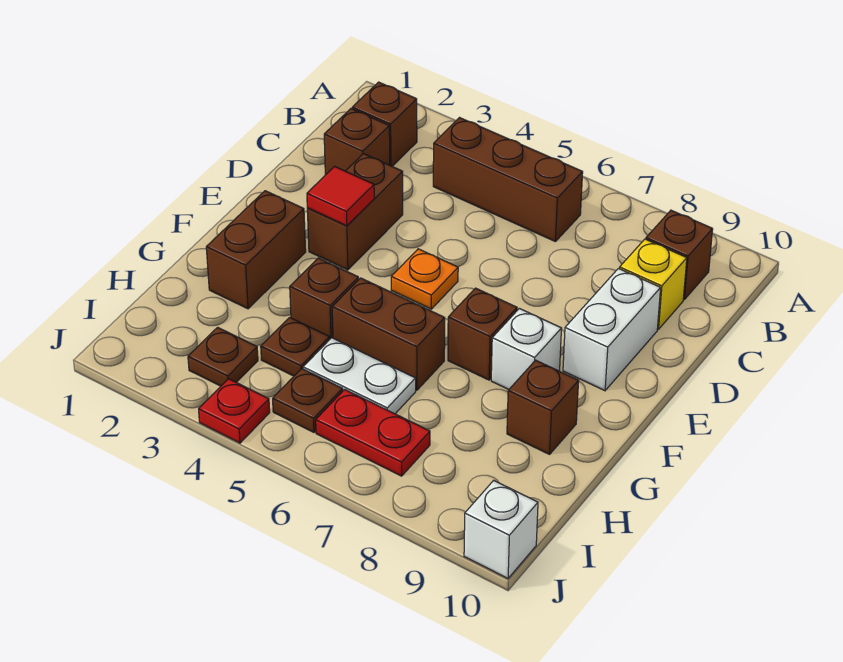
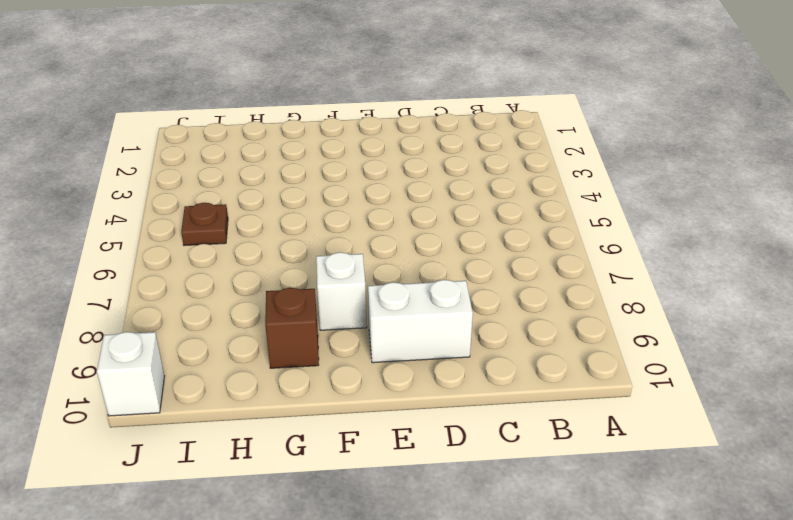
none -> brown brick B2 level 1
none -> brown brick B4:B6 level 1
none -> brown brick B9 level 1

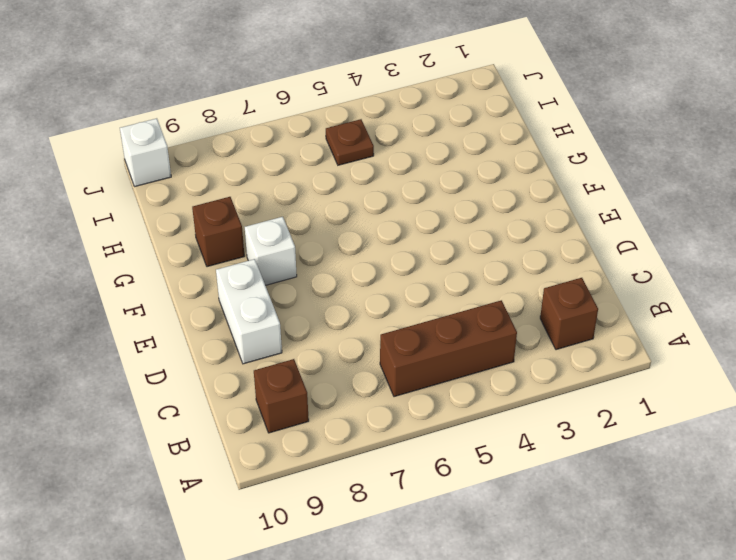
none -> brown brick C2 level 1
none -> yellow brick C9 level 1
none -> brown brick D3:E3 level 1

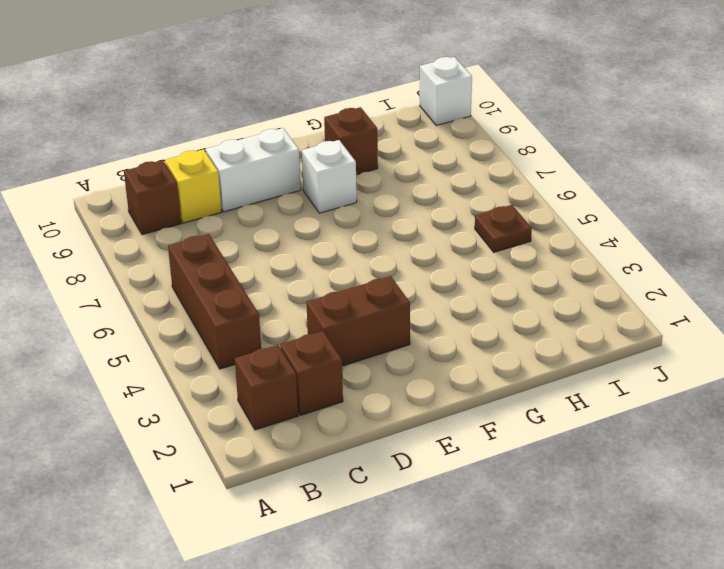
none -> orange plate E5 level 1
none -> brown brick F2:G2 level 1
none -> brown brick F7 level 1

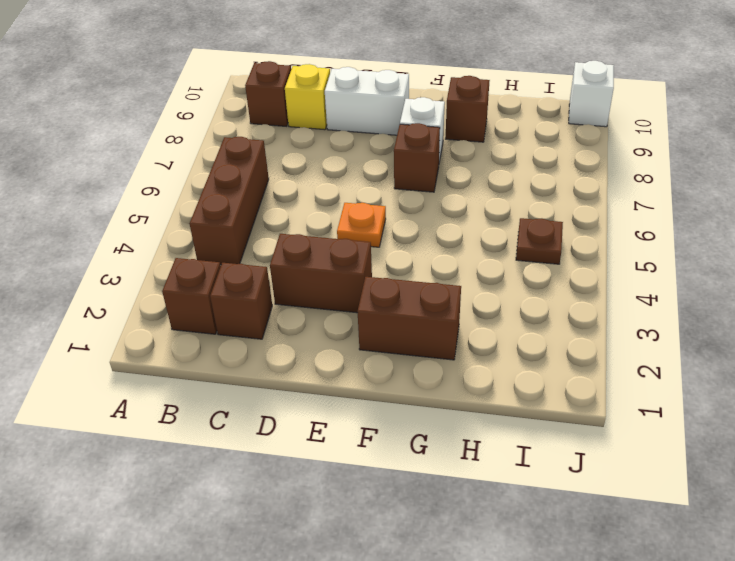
none -> brown brick G4 level 1
none -> brown brick G5:G6 level 1
none -> brown plate H4 level 1

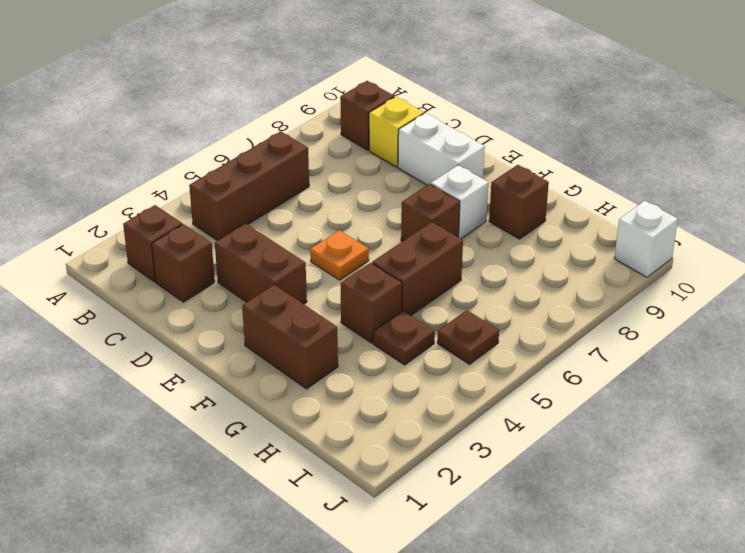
none -> white plate H5:H6 level 1
none -> brown plate I3 level 1
none -> red plate I6:I7 level 1

